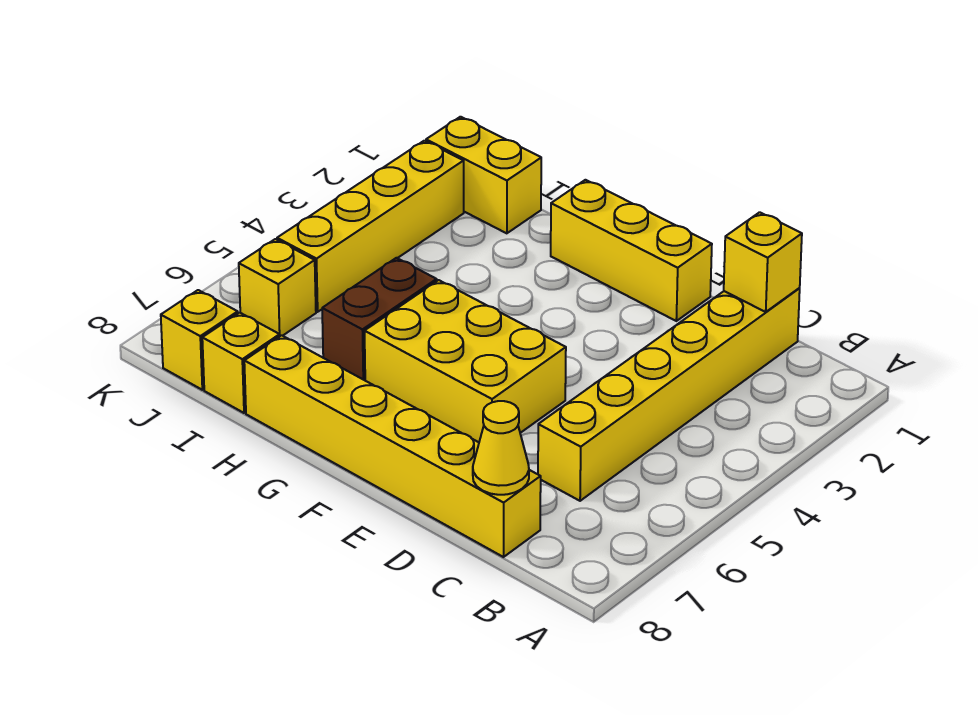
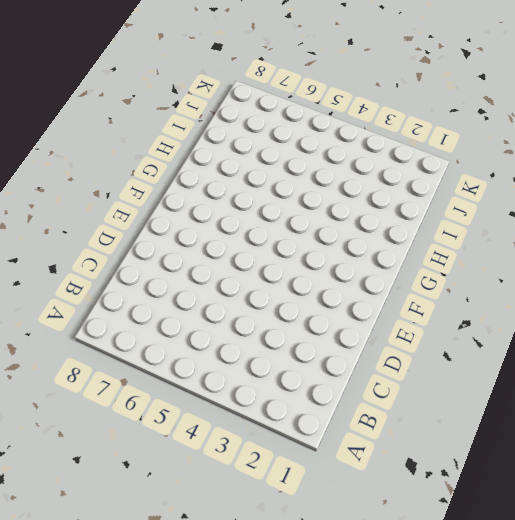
none -> yellow brick C1:C6 level 1
none -> yellow brick C8:H8 level 1
none -> yellow brick E1:G1 level 1

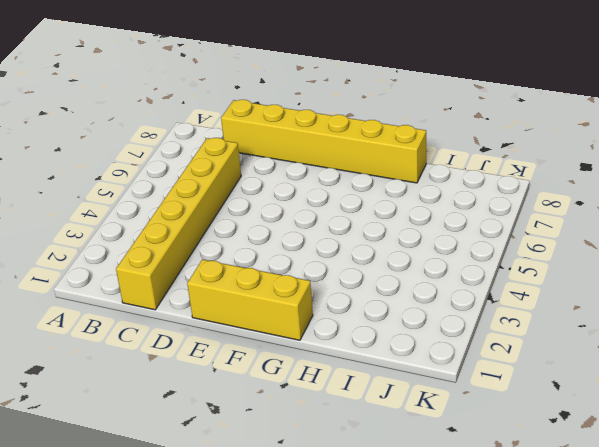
none -> yellow brick E5:G6 level 1
none -> brown brick H5:H6 level 1
none -> yellow brick I1:J1 level 1

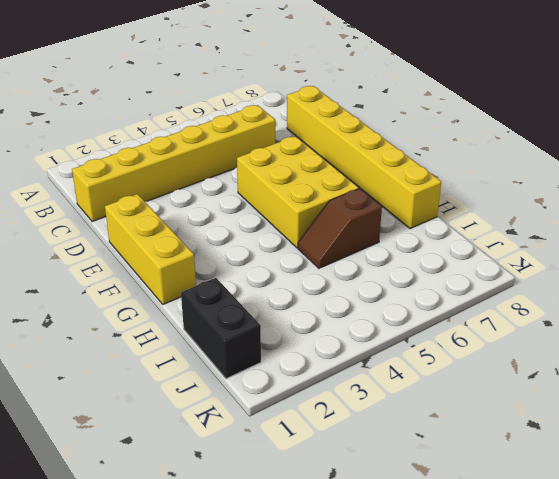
brown slope H5:H6 level 1 top 6 -> brown brick H5:H6 level 1
black brick I1:J1 level 1 -> yellow brick I1:J1 level 1
none -> yellow brick I8 level 1
none -> yellow brick J2:J5 level 1
none -> yellow brick J6 level 1

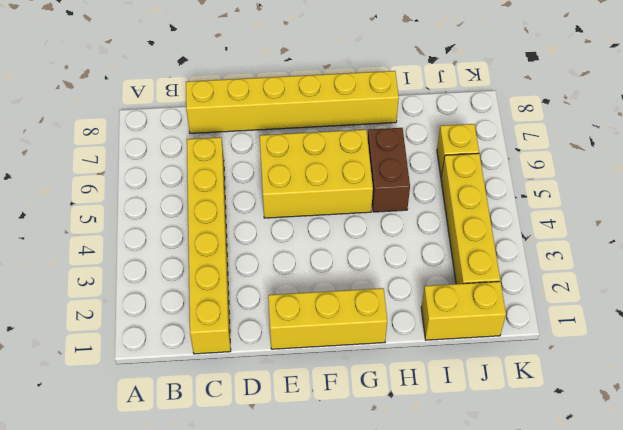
none -> yellow brick I8 level 1
none -> yellow brick J8 level 1
none -> yellow brick C1 level 2

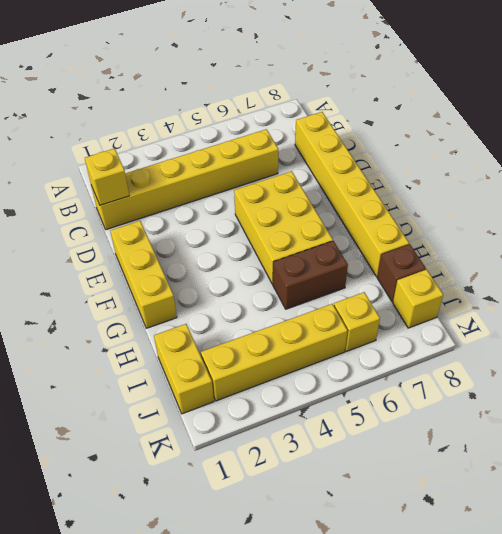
brown brick I8 level 1 -> yellow brick I8 level 1
none -> yellow cone C8 level 2

